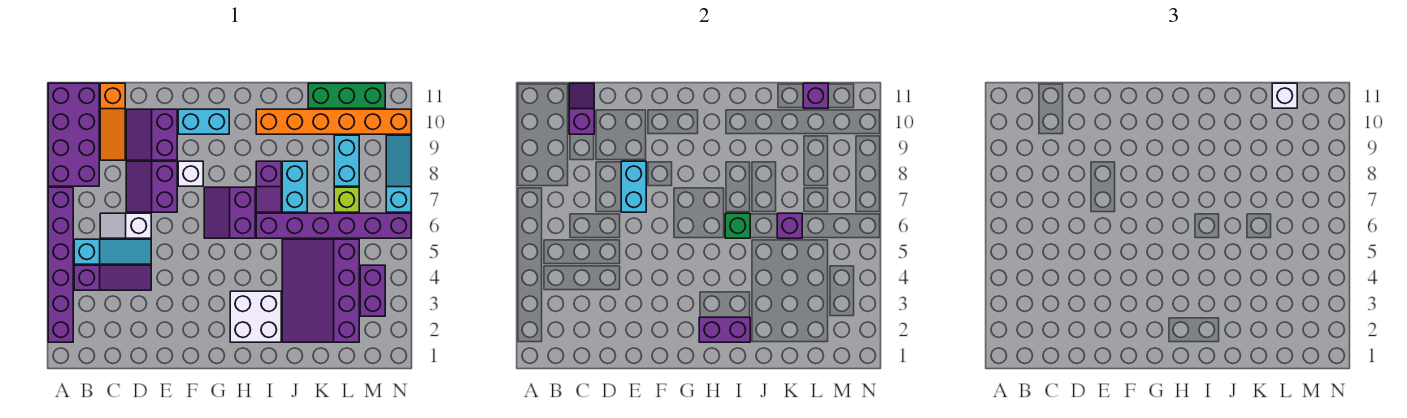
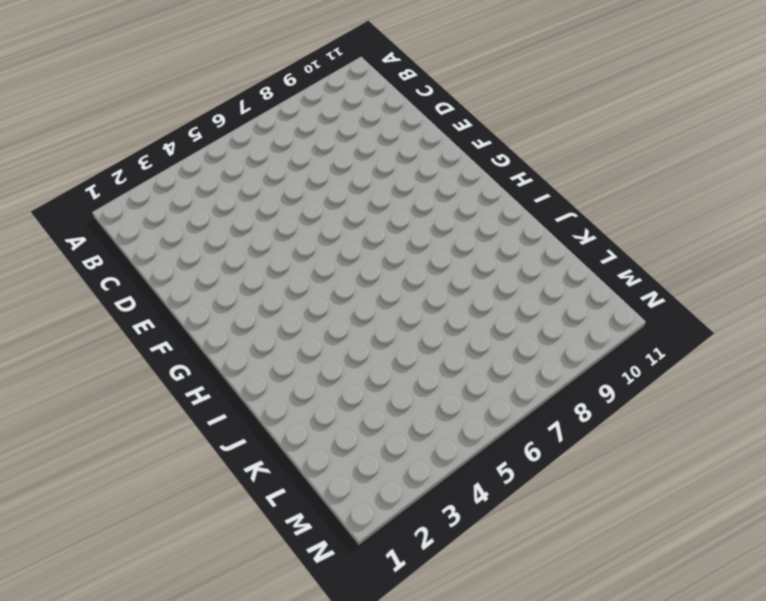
none -> purple brick A2:A7 level 1
none -> purple brick A8:B11 level 1
none -> purple slope B4:D4 level 1 top B

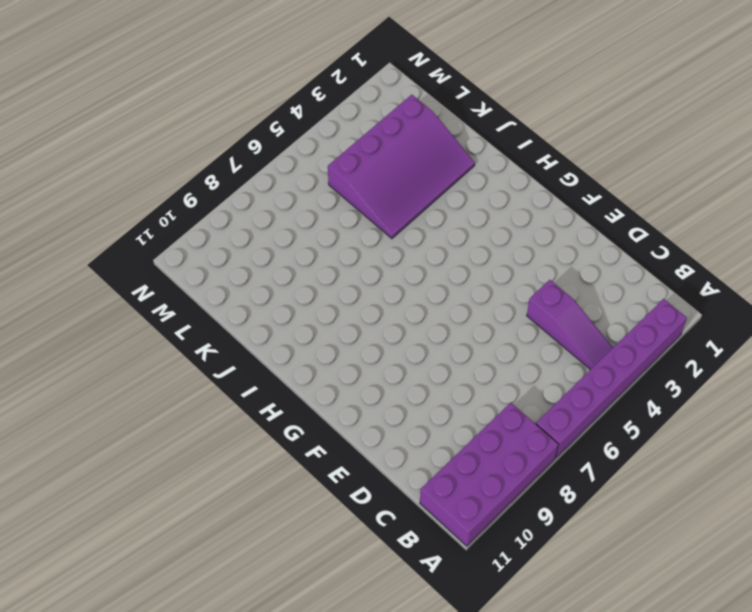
purple slope B4:D4 level 1 top D -> purple slope B4:D4 level 1 top B
none -> cyan slope B5:D5 level 1 top B
none -> white slope C6:D6 level 1 top D
none -> orange slope C9:C11 level 1 top 11

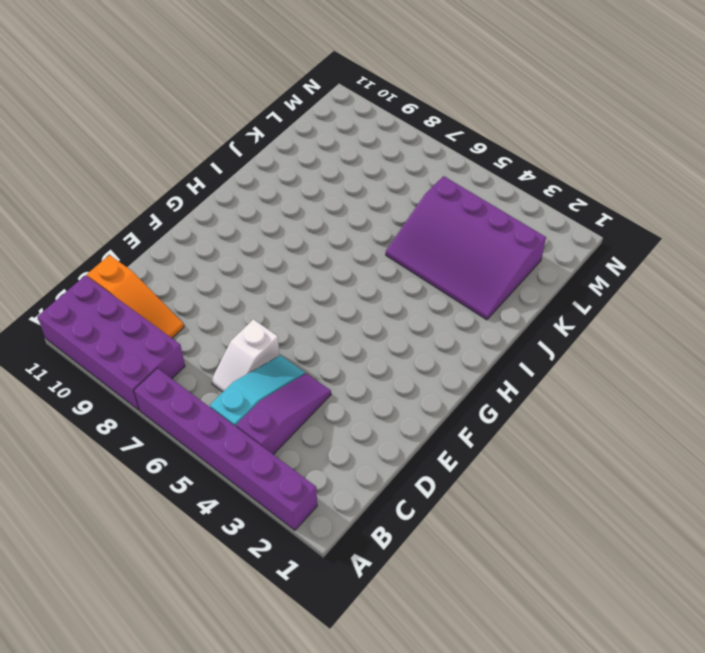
none -> purple slope D7:E8 level 1 top E
none -> purple slope D9:E10 level 1 top E
none -> white brick F8 level 1

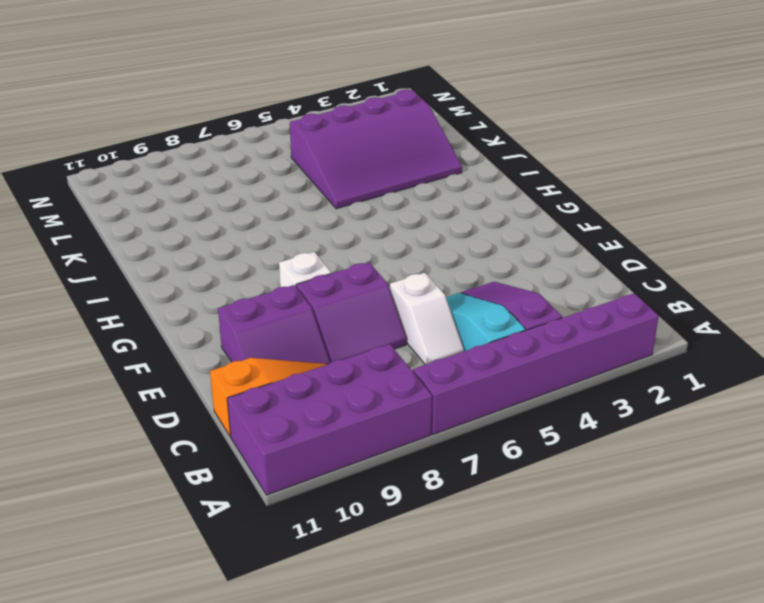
none -> cyan brick F10:G10 level 1
none -> purple slope G6:H7 level 1 top H
none -> white brick H2:I3 level 1

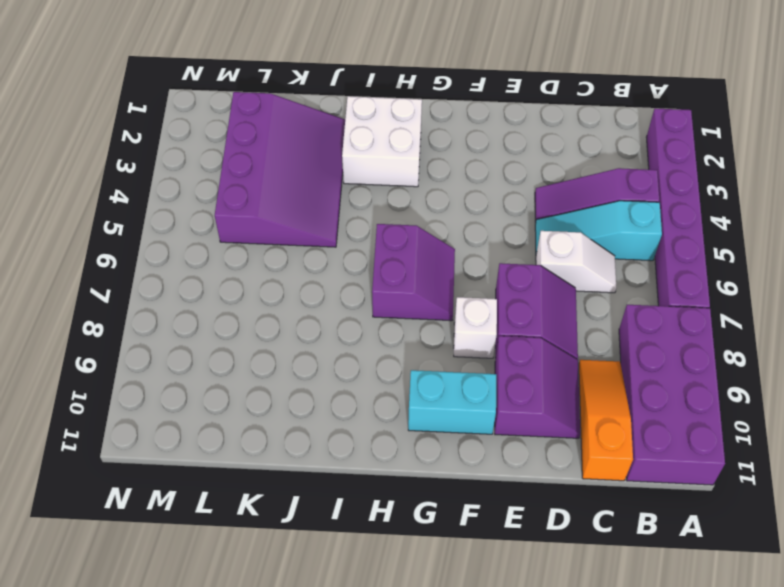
none -> purple brick I6:N6 level 1
none -> purple slope I7:I8 level 1 top 8
none -> orange brick I10:N10 level 1

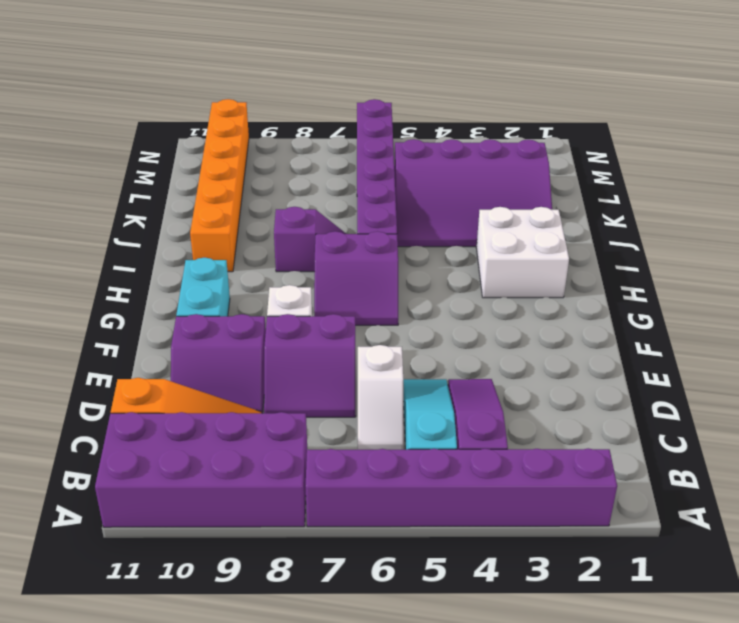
none -> cyan brick J7:J8 level 1
none -> green brick K11:M11 level 1
none -> lime brick L7 level 1

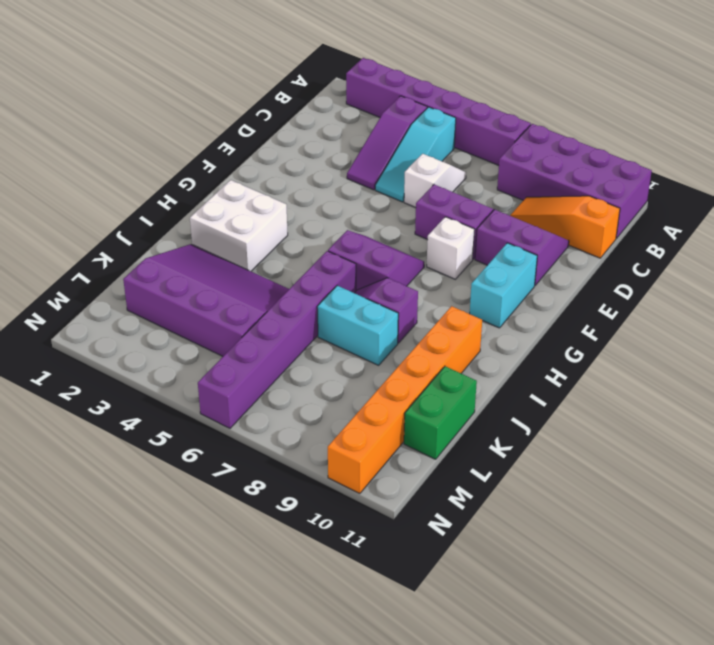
green brick K11:L11 level 1 -> green brick K11:M11 level 1
none -> lime brick L7 level 1
none -> cyan brick L8:L9 level 1
none -> purple brick M3:M4 level 1

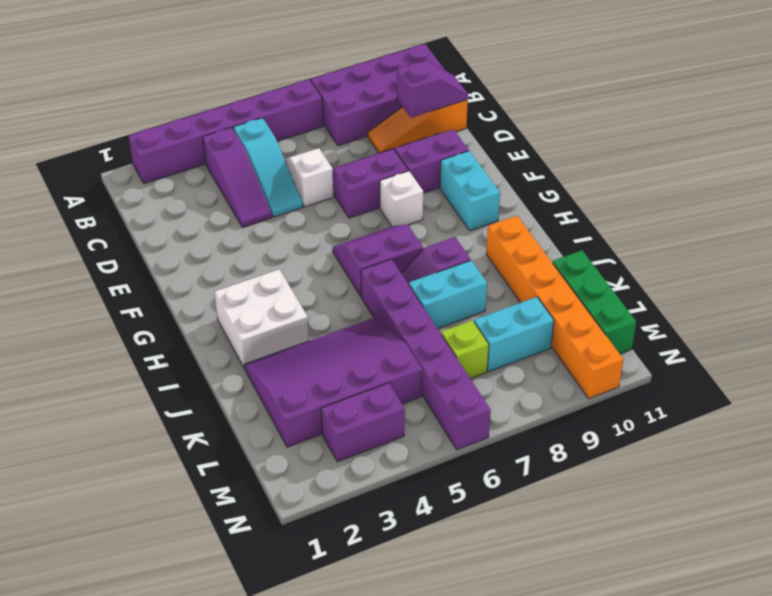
none -> cyan slope N7:N9 level 1 top 7
none -> cyan brick E7:E8 level 2
none -> purple brick H2:I2 level 2

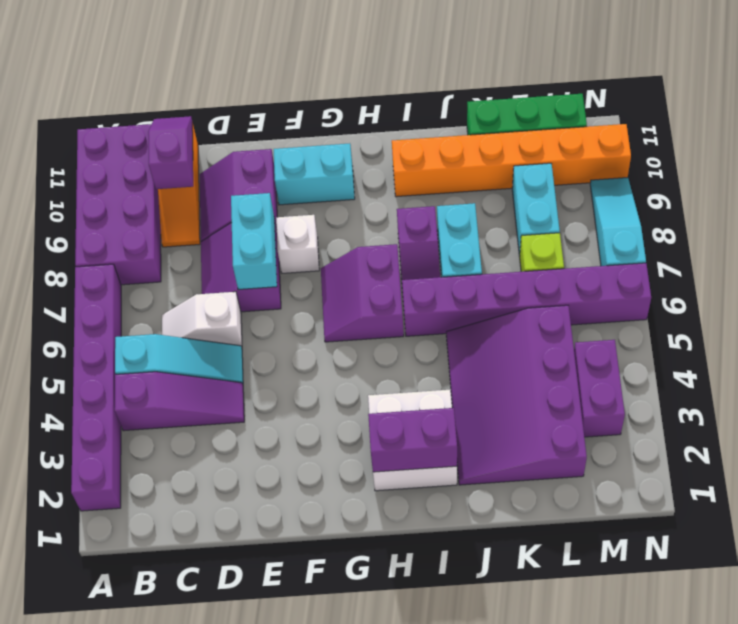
none -> green brick I6 level 2
none -> purple brick K6 level 2
none -> purple brick L11 level 2

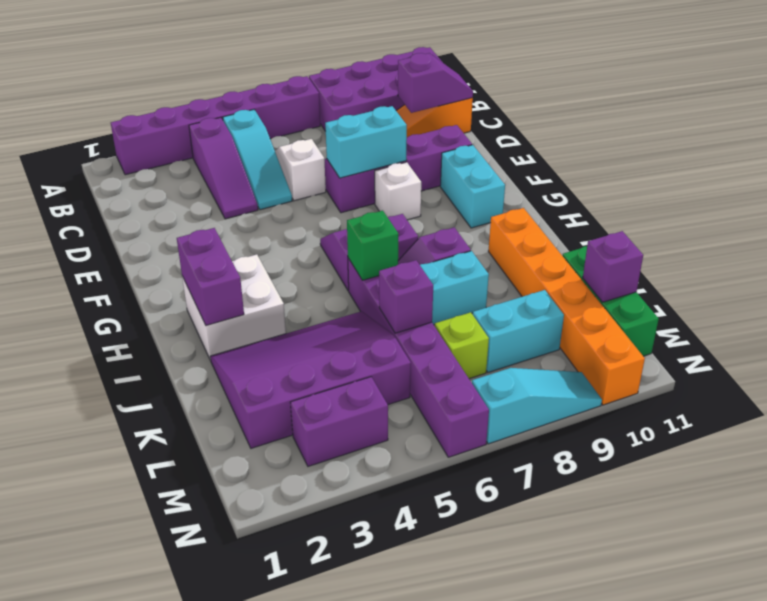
none -> white brick L11 level 3

